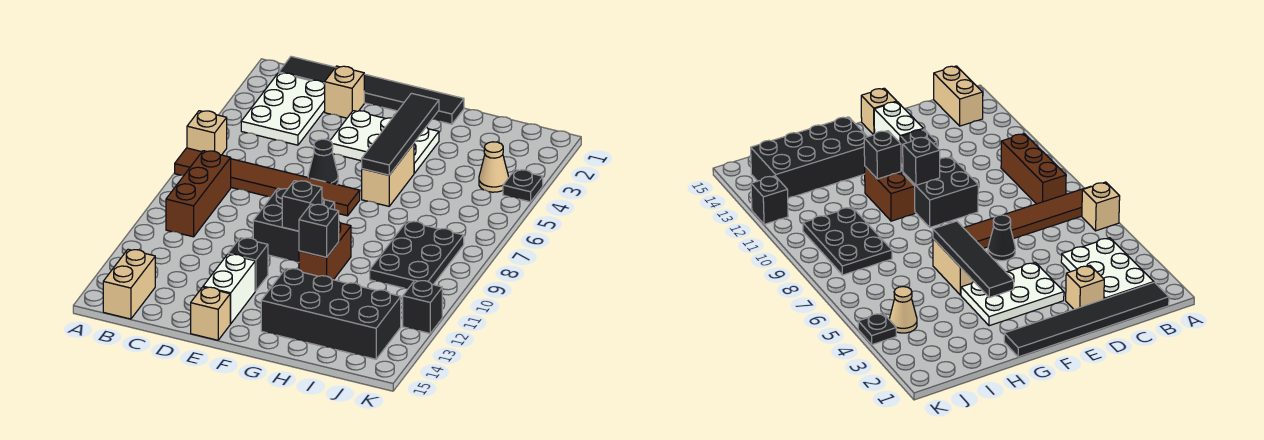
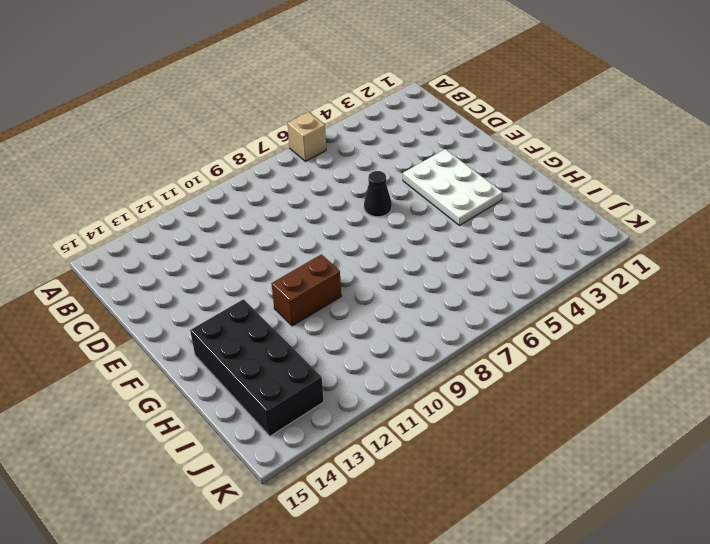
none -> brown tile A7:F7 level 1
none -> black tile B1:G1 level 1
none -> white plate B2:C4 level 1

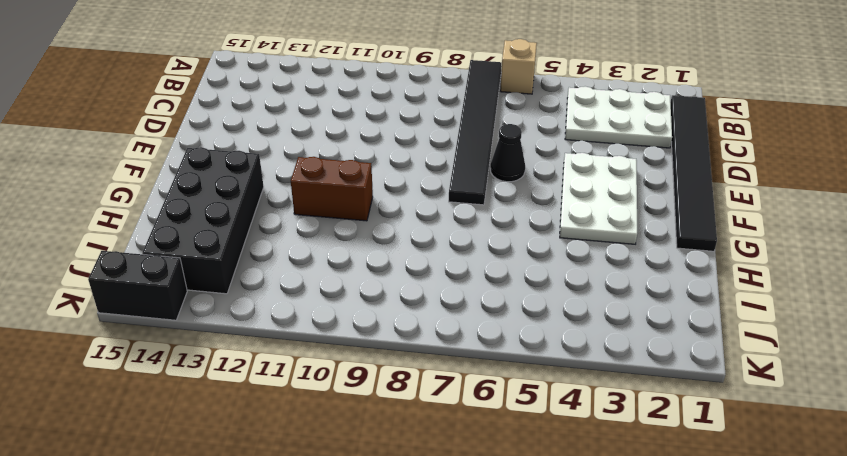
black tile A7:F7 level 1 -> brown tile A7:F7 level 1
black brick K14:K15 level 1 -> none
none -> brown brick B8:B10 level 1
none -> tan brick B14:B15 level 1
none -> tan brick D2 level 1

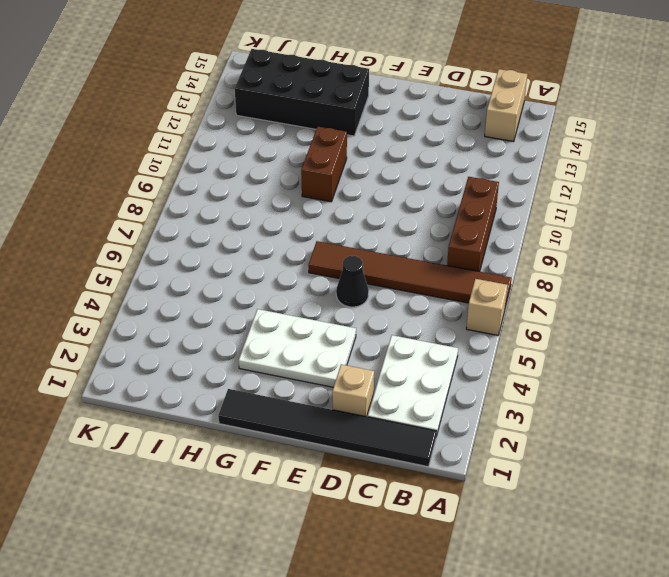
none -> black brick E9:F10 level 1
none -> black brick E12 level 1
none -> white brick E13:E14 level 1

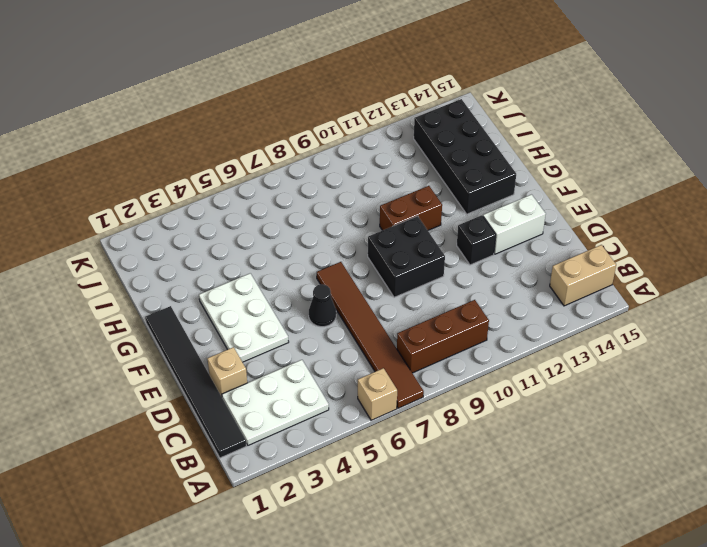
none -> tan brick E15 level 1
none -> tan brick G5:G6 level 1
none -> black plate I8:J10 level 1

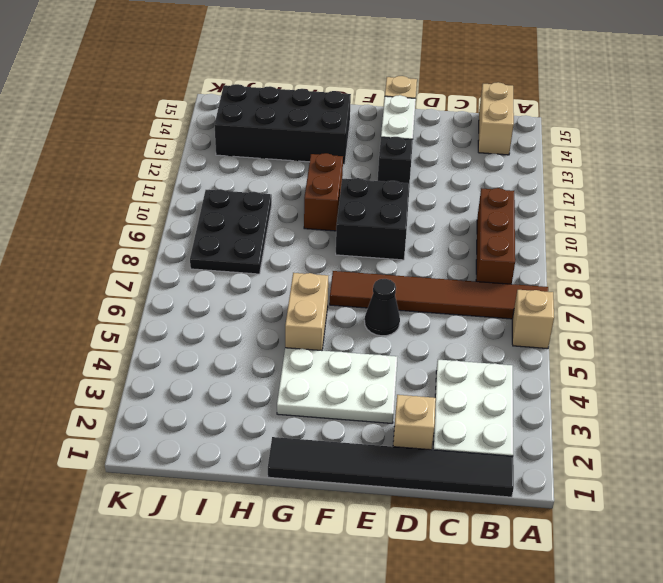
none -> tan cone J4 level 1
none -> black plate K4 level 1
none -> black brick K12 level 1

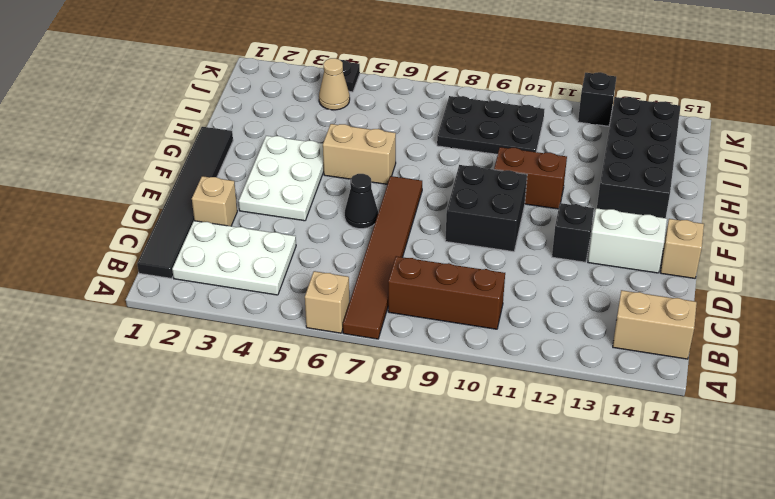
none -> black brick F10 level 2
none -> black tile G3:G6 level 2
none -> black brick G11 level 2

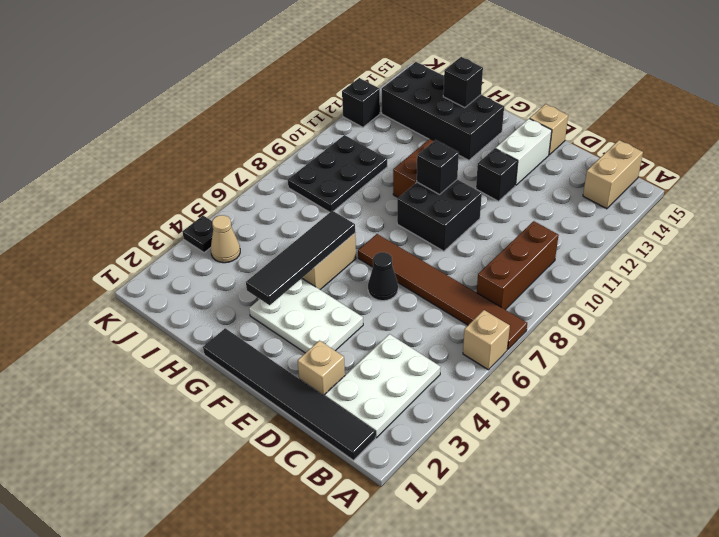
black brick H14 level 2 -> black brick G11 level 2

